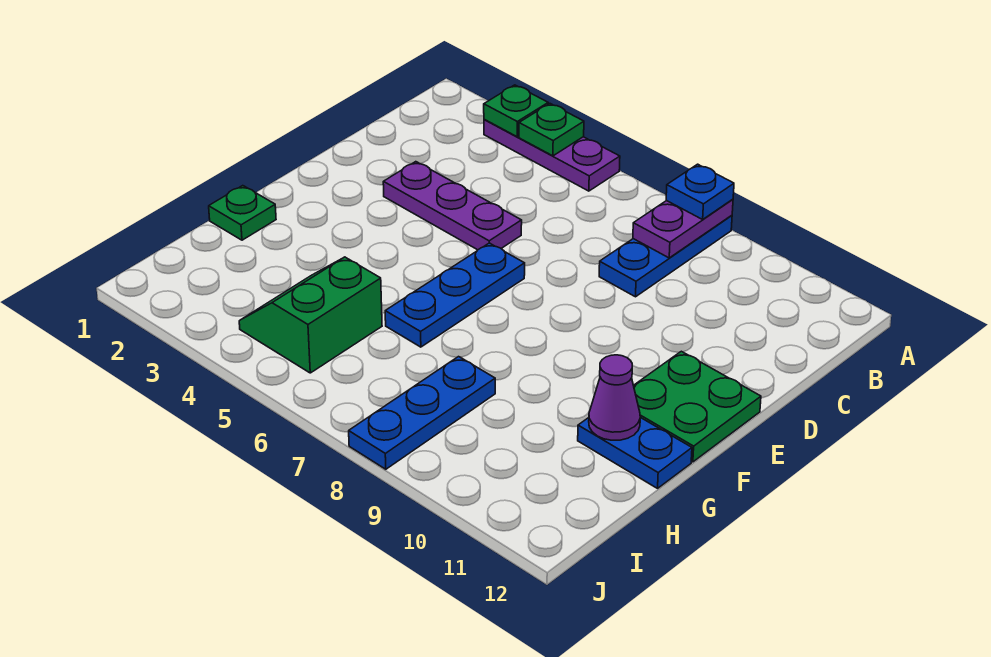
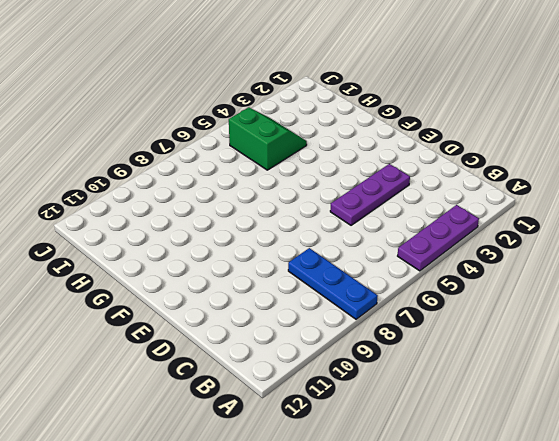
none -> blue plate E6:G6 level 1
none -> green plate E11:F12 level 1
none -> green plate G1 level 1

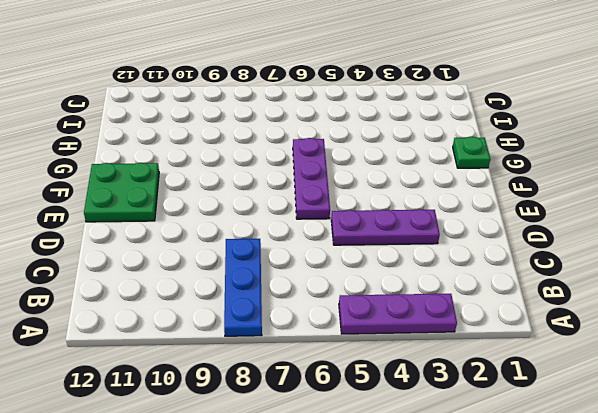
purple plate E6:G6 level 1 -> blue plate E6:G6 level 1
none -> blue plate G11:G12 level 1
none -> green slope H4:I5 level 1 top 5
none -> blue plate H8:J8 level 1

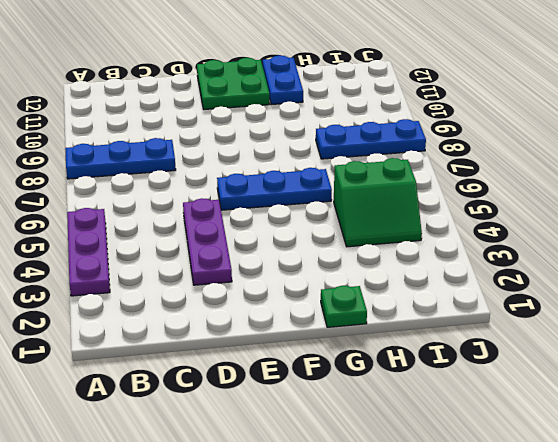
none -> green plate A3 level 2
none -> green plate A4 level 2
none -> purple plate A8:B8 level 2

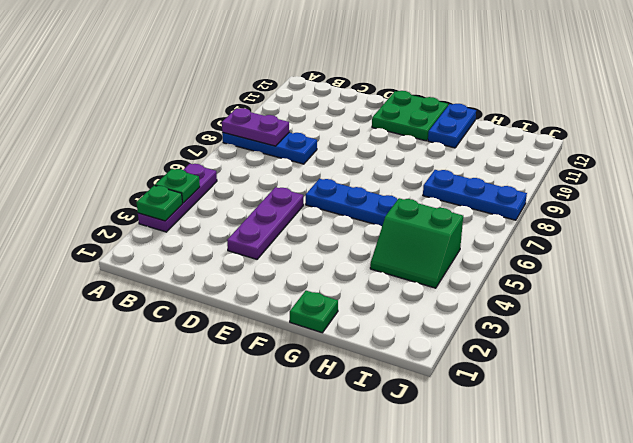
none -> purple cone G11 level 2
none -> blue plate A8 level 3

